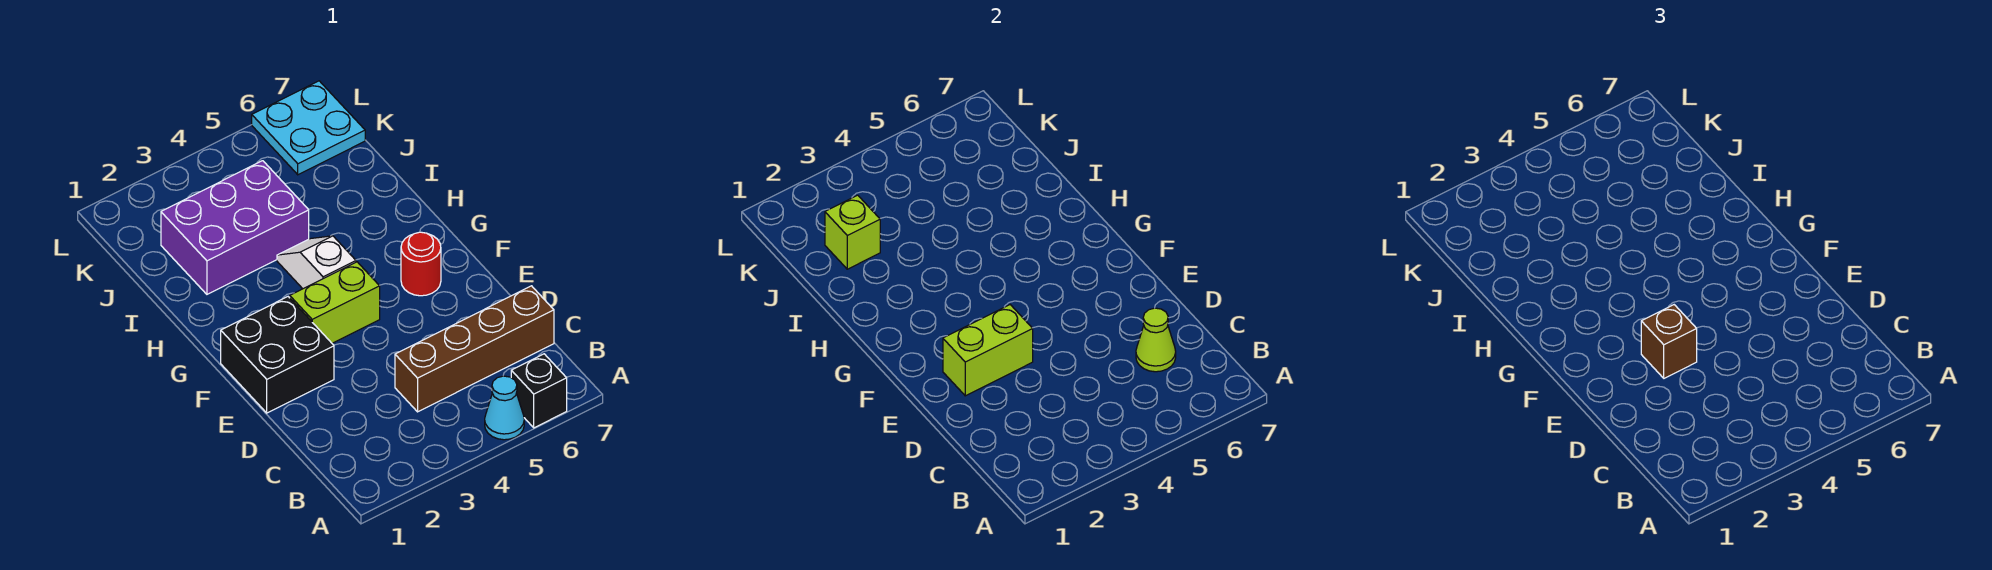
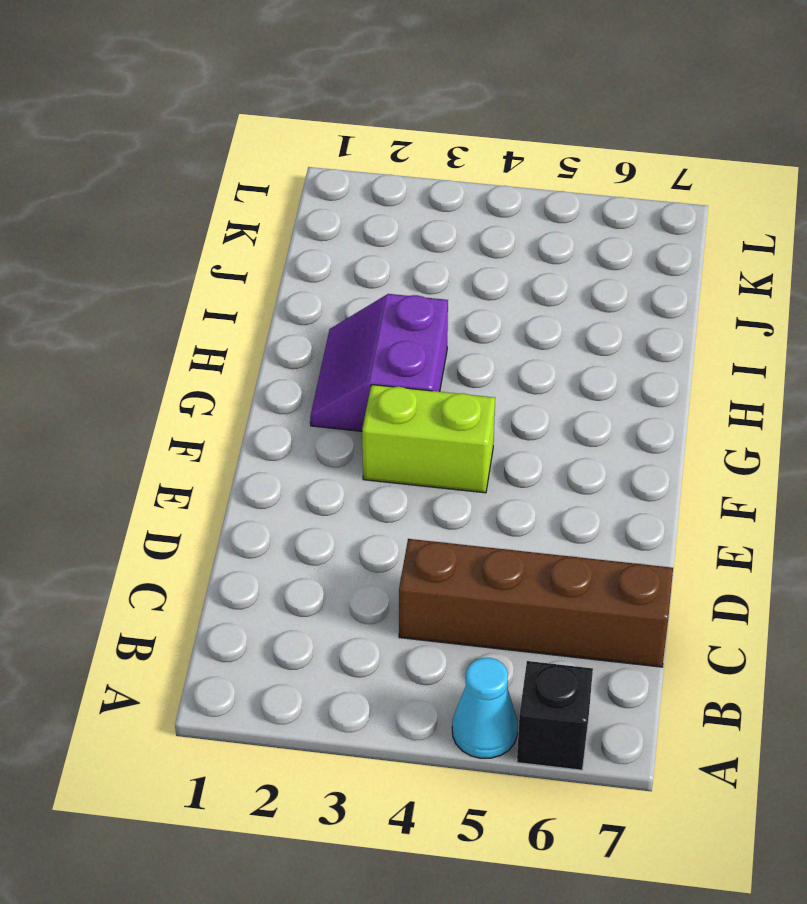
purple slope G2:H3 level 1 top 3 -> none
none -> black brick E1:F2 level 1
none -> red round brick F6 level 1
none -> white slope G4:H4 level 1 top G

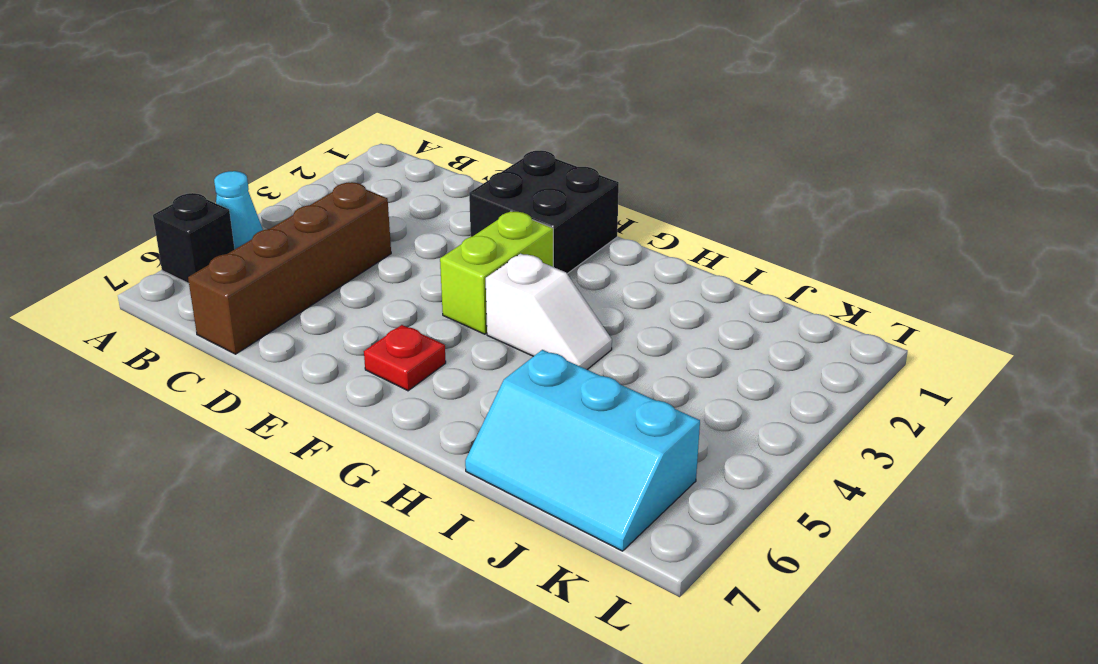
red plate F6 level 1 -> red round brick F6 level 1
cyan slope I6:K7 level 1 top 6 -> cyan plate K6:L7 level 1
none -> purple brick I2:J4 level 1
none -> lime cone C6 level 2
none -> lime brick E2:E3 level 2

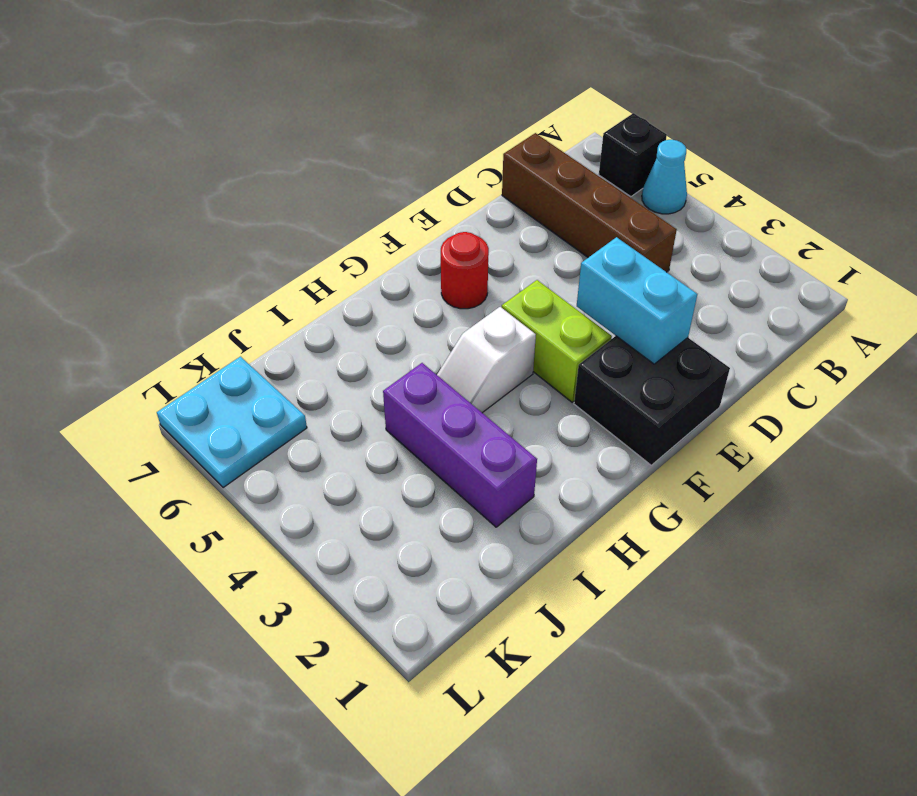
cyan brick E2:E3 level 2 -> lime brick E2:E3 level 2
purple brick I2:I4 level 1 -> purple brick I2:J4 level 1
none -> lime cone C6 level 2
none -> lime brick J2 level 2
none -> brown brick E3 level 3

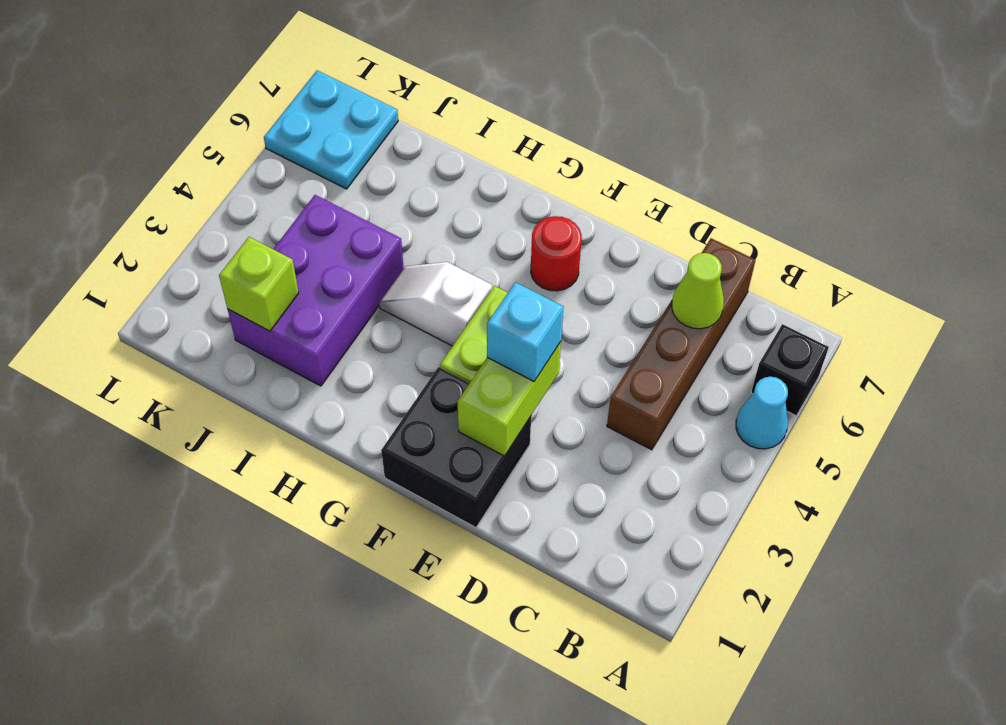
cyan brick E3 level 3 -> brown brick E3 level 3

